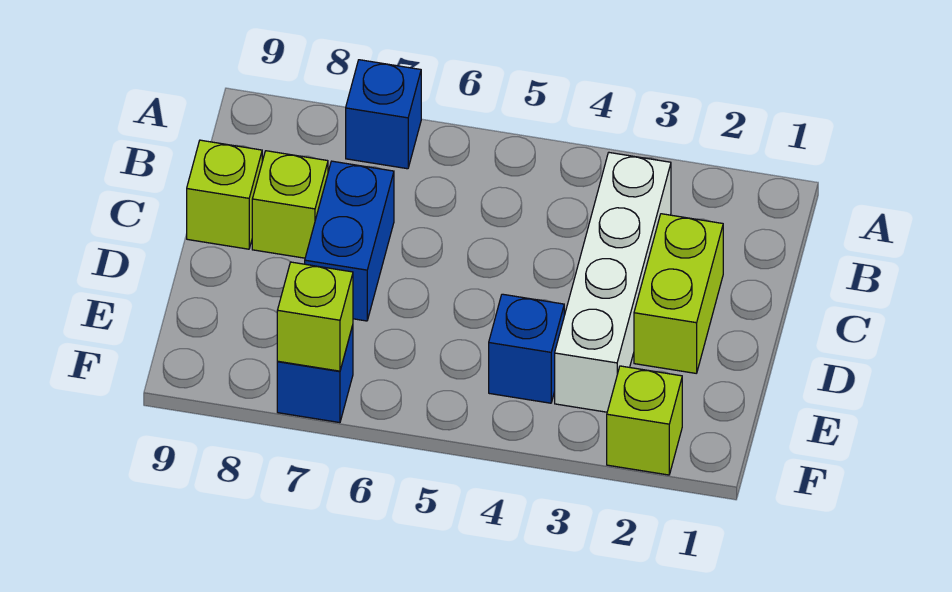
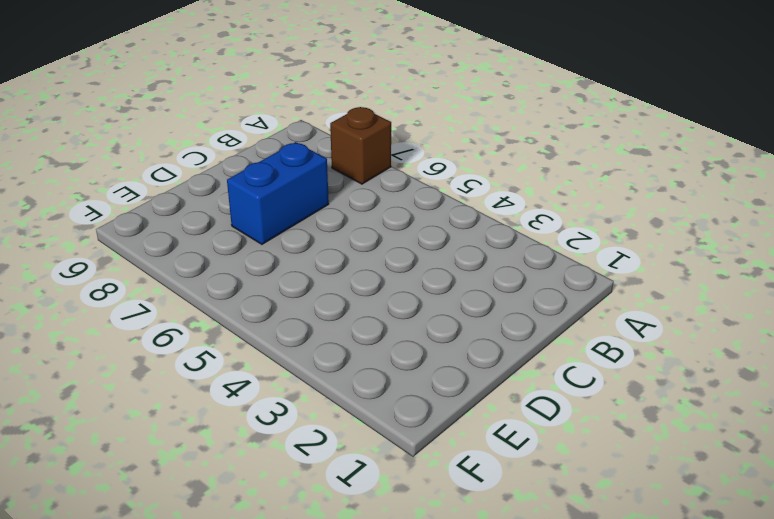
brown brick A7 level 1 -> blue brick A7 level 1
none -> white brick B3:E3 level 1
none -> lime brick C2:D2 level 1

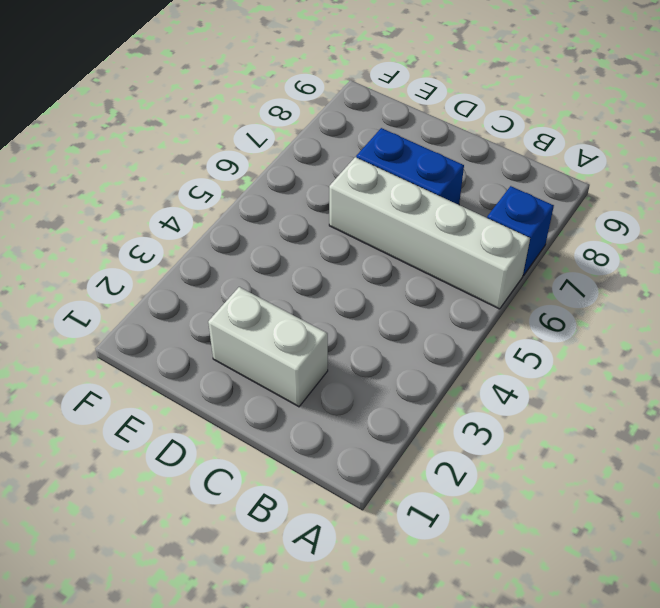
white brick A6:D6 level 1 -> white brick B3:E3 level 1
white brick C2:D2 level 1 -> lime brick C2:D2 level 1
none -> lime brick C8 level 1
none -> lime brick C9 level 1

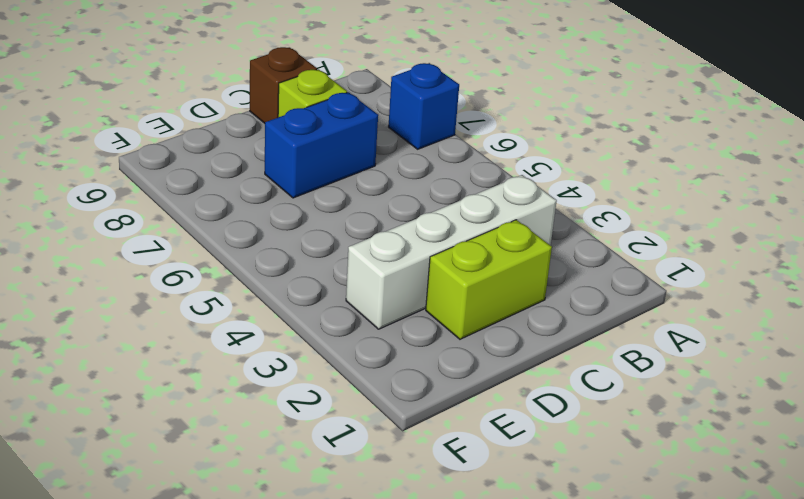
brown brick C9 level 1 -> lime brick C9 level 1
none -> blue brick E4 level 1
none -> lime brick F2 level 1

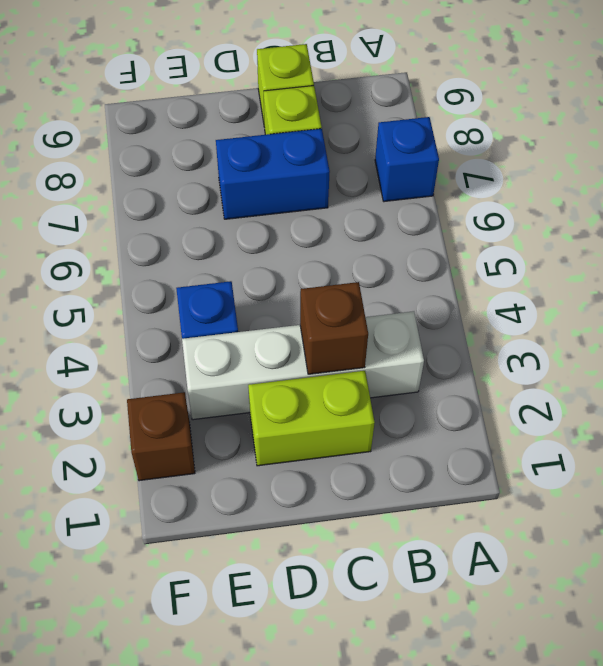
brown brick C3 level 2 -> none
brown brick F2 level 1 -> lime brick F2 level 1
none -> blue brick F7 level 1
none -> lime brick F7 level 2

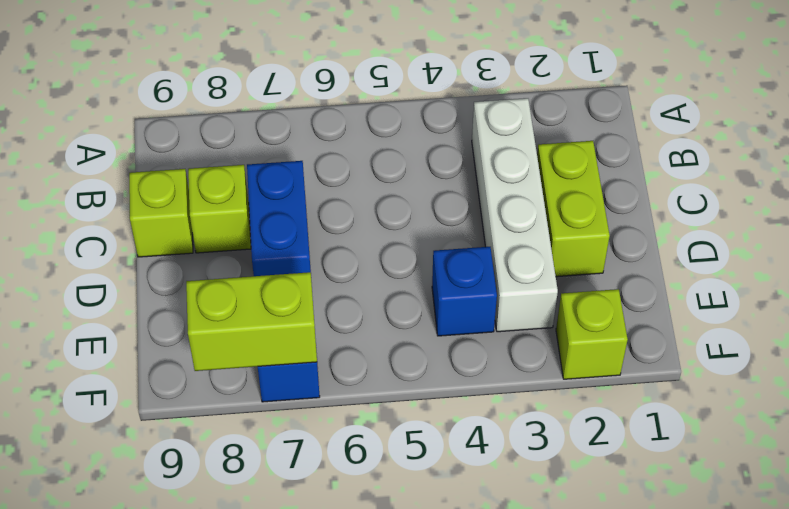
lime brick F7:F8 level 2 -> lime brick F7 level 2
none -> blue brick A7 level 1

